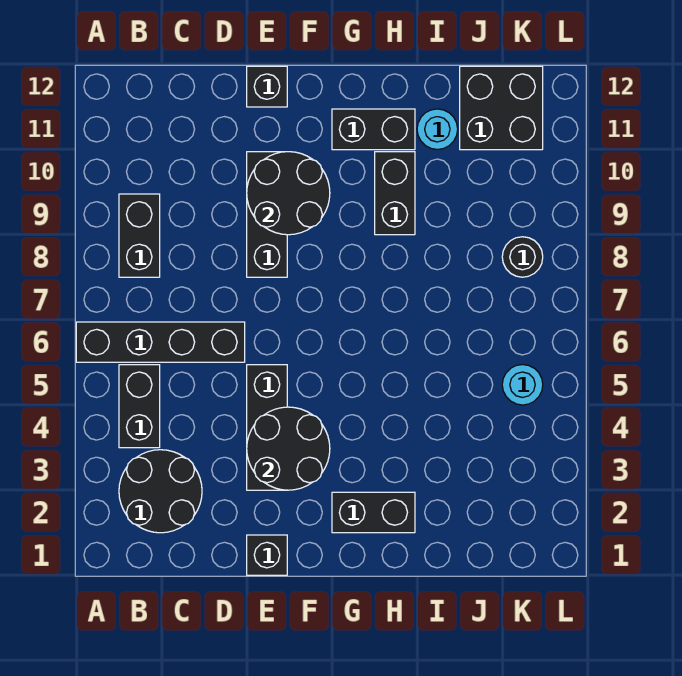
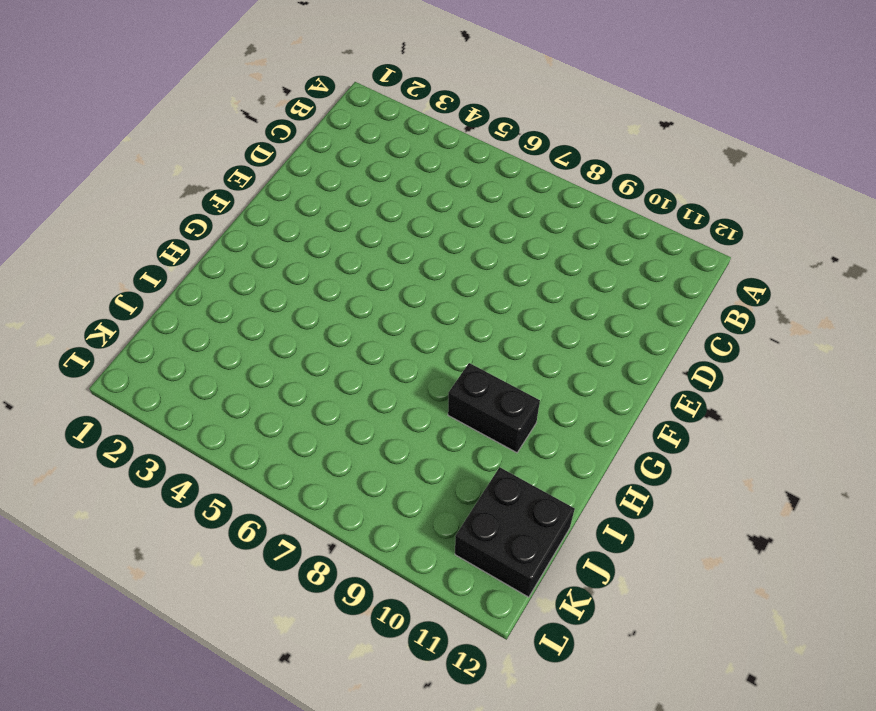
none -> black brick A6:D6 level 1
none -> black round brick B2:C3 level 1
none -> black brick B4:B5 level 1

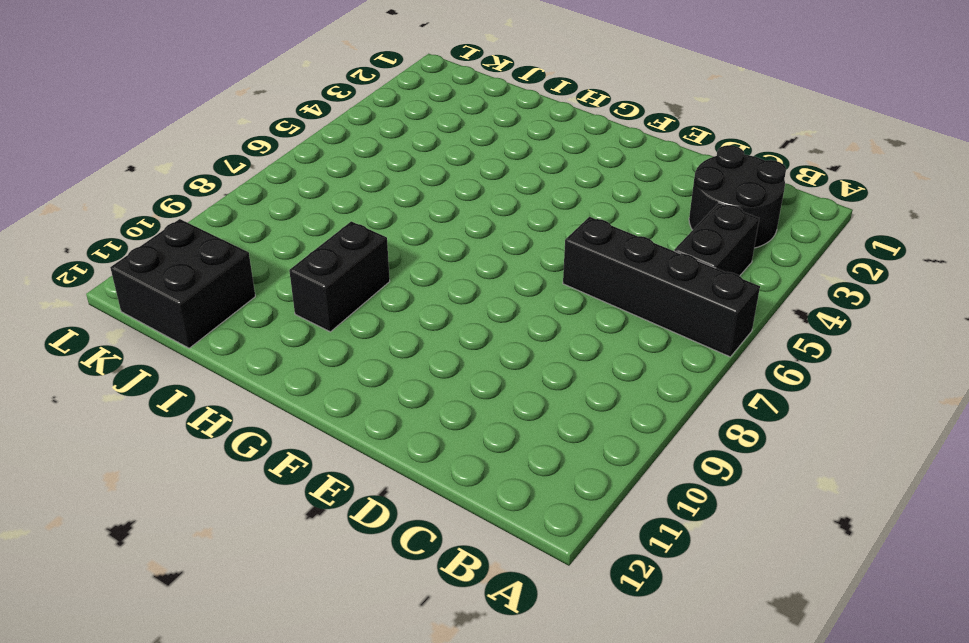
none -> black brick B8:B9 level 1
none -> black brick E1 level 1
none -> black brick E3:E5 level 1

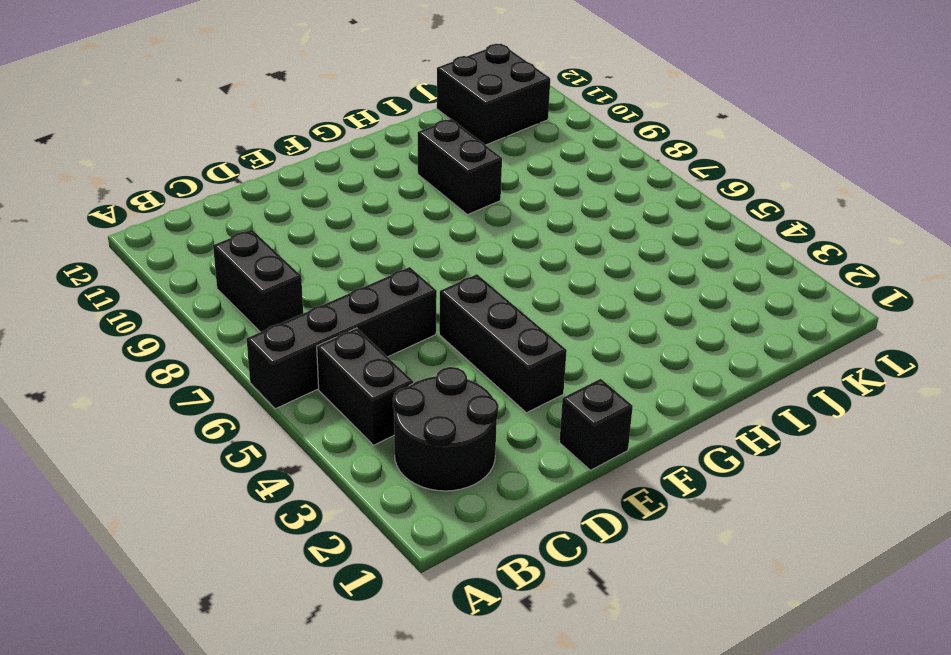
none -> black brick E8:E10 level 1
none -> black brick E12 level 1
none -> black brick G2:H2 level 1

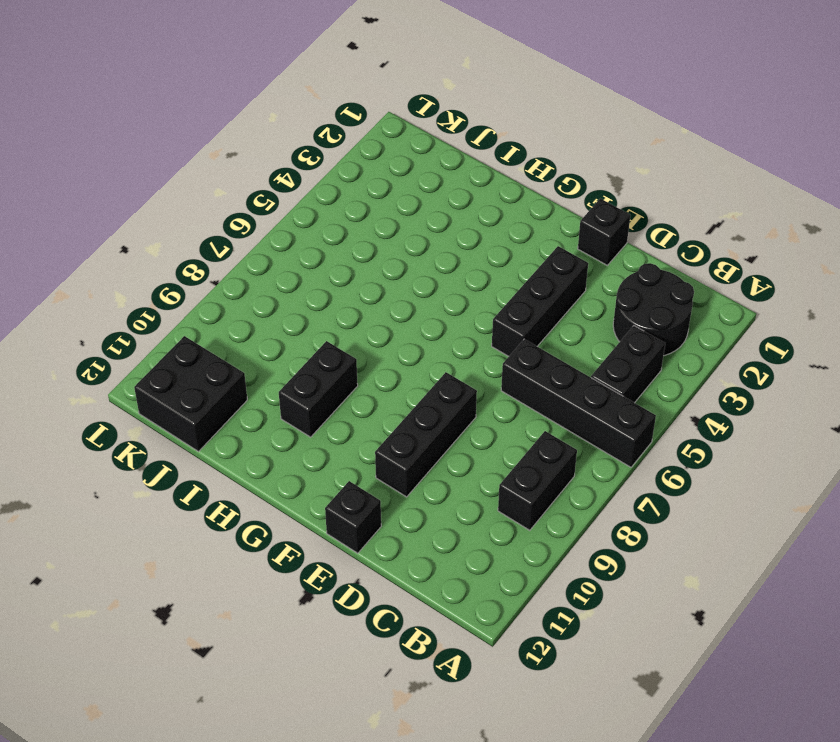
none -> black brick G2:H2 level 1
none -> black brick G11:H11 level 1
none -> cyan round brick I11 level 1

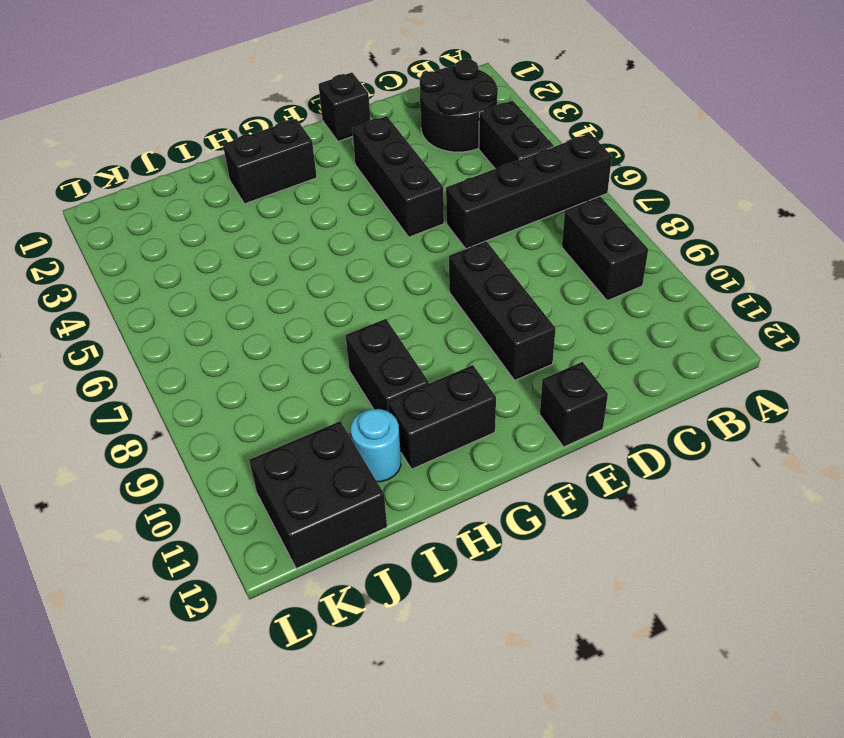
none -> cyan round brick K5 level 1
none -> black round brick K8 level 1
none -> black round brick E3:F4 level 2

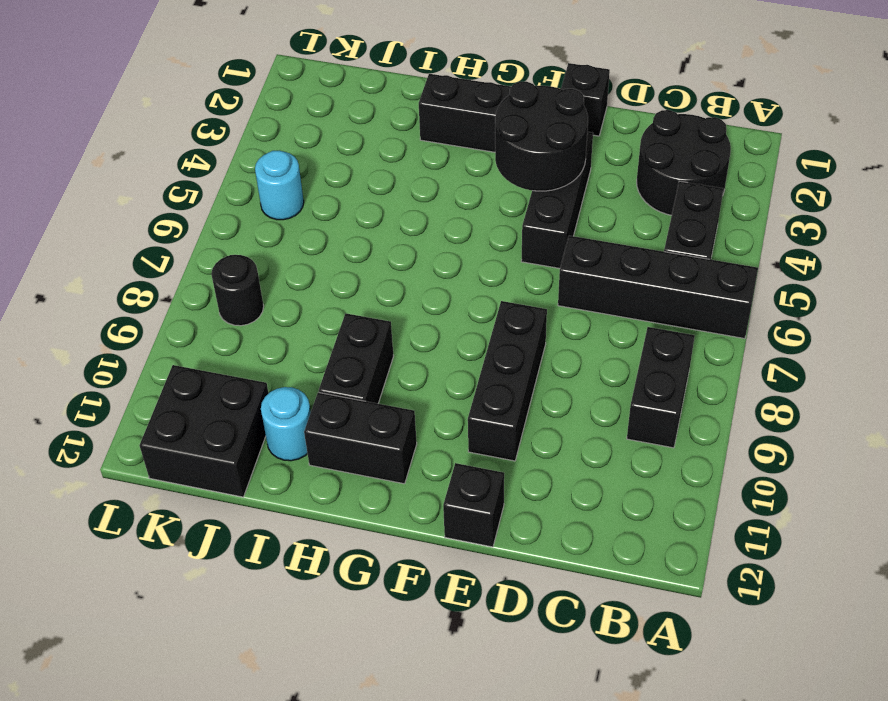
none -> black round brick E9:F10 level 2

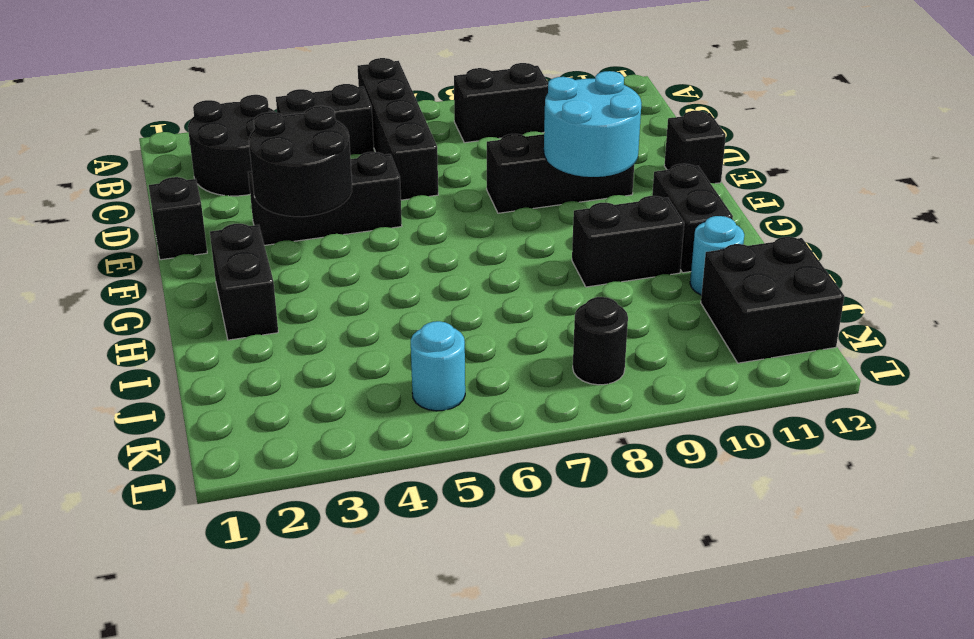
cyan round brick E9:F10 level 2 -> black round brick E9:F10 level 2

